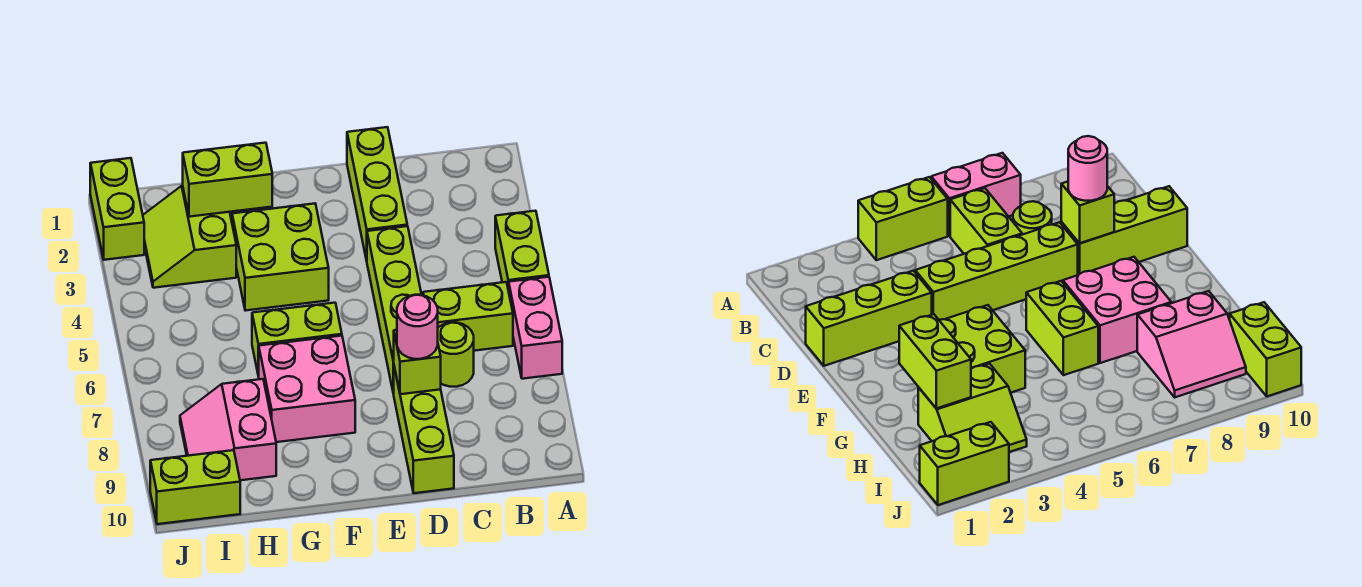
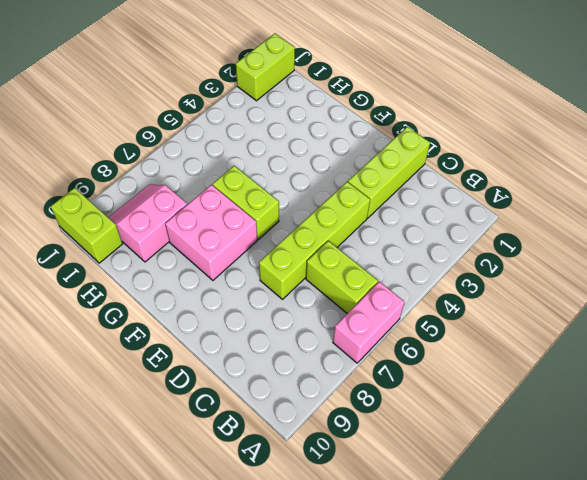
none -> lime brick A4:A5 level 1
none -> lime round brick C7 level 1
none -> lime brick D8:D10 level 1

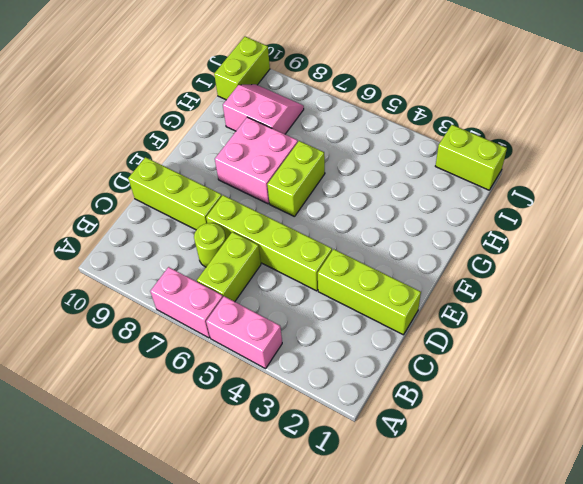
pink brick A4:A5 level 1 -> lime brick A4:A5 level 1
none -> lime brick F3:G4 level 1
none -> lime slope H2:I3 level 1 top H
none -> lime brick D8 level 2

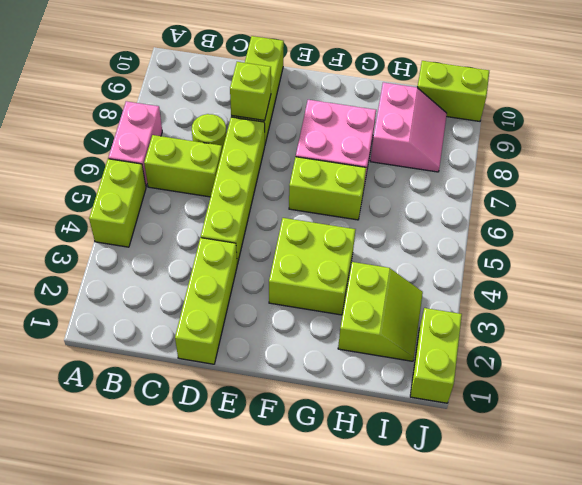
none -> lime brick G2:H2 level 2
none -> pink round brick D8 level 3

